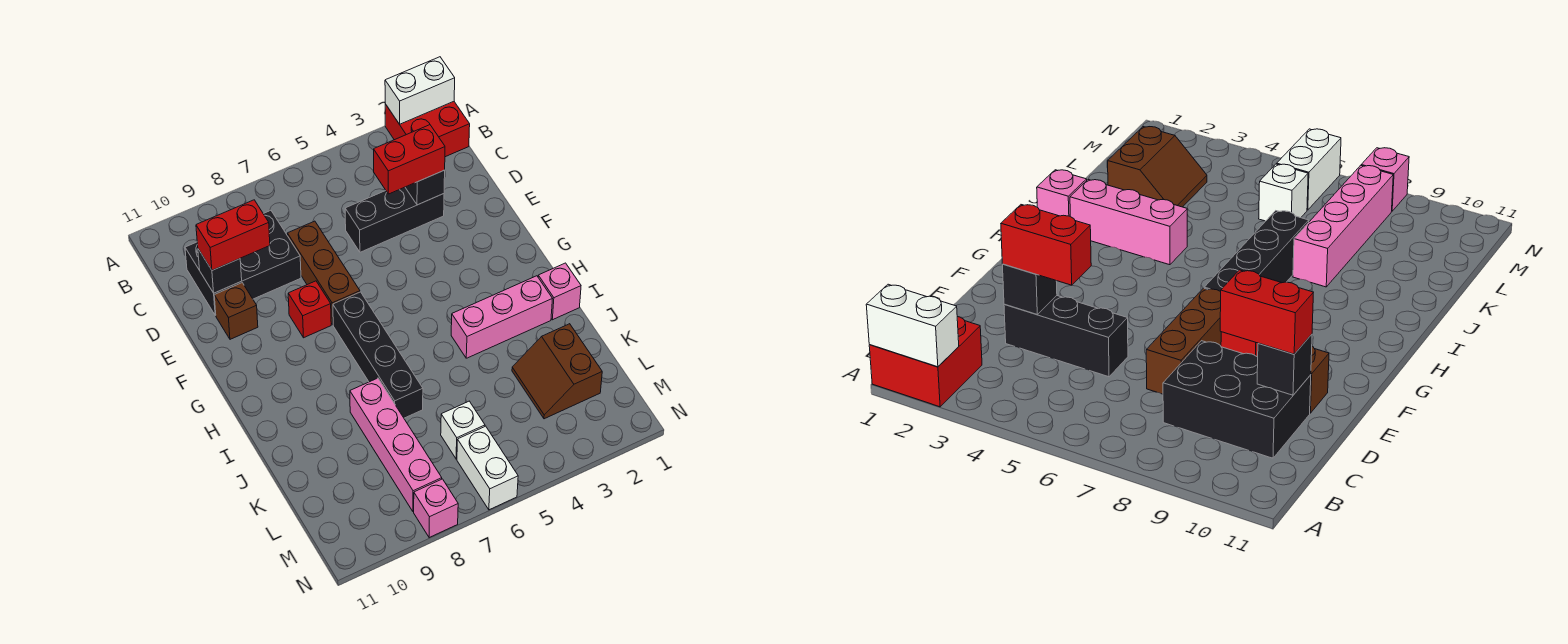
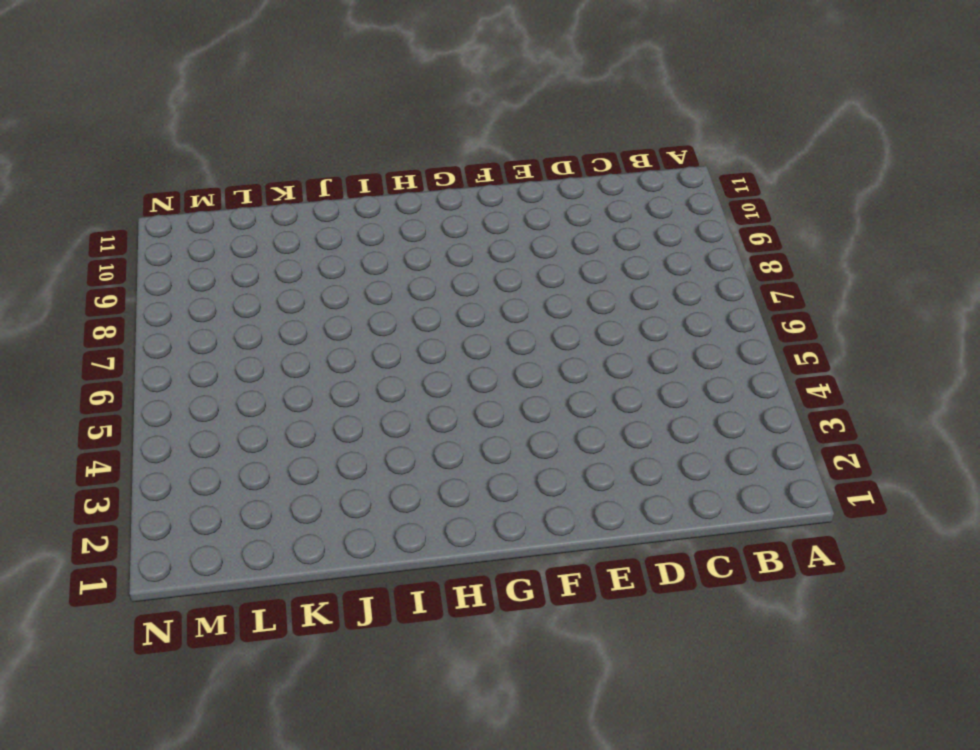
none -> red brick A1:B2 level 1
none -> black brick C8:D10 level 1
none -> black brick D3:D5 level 1

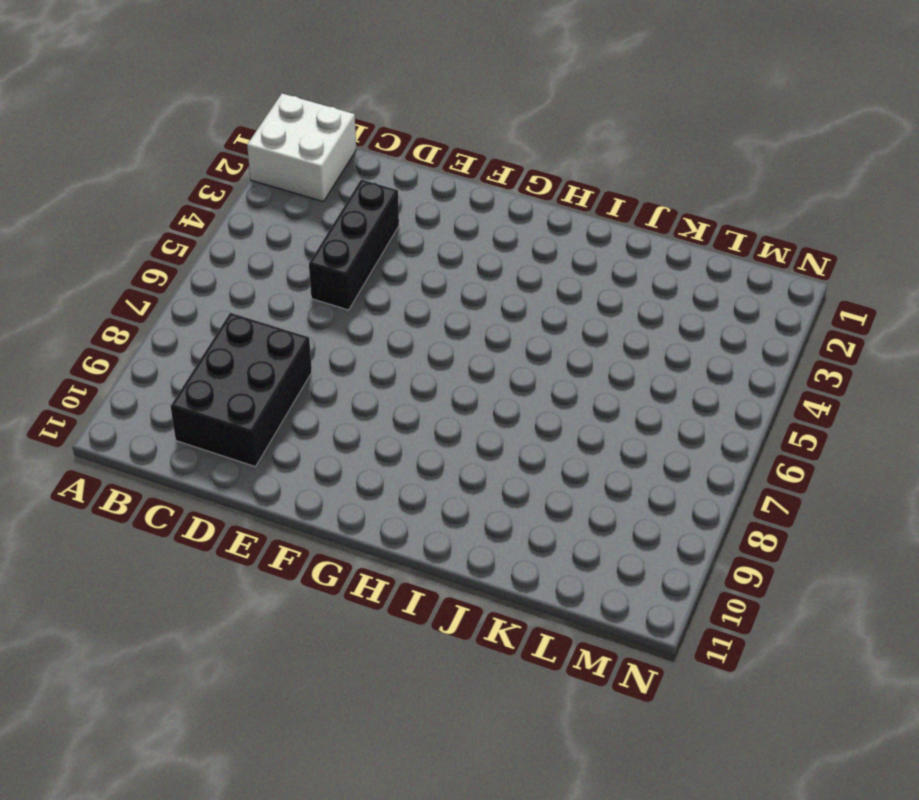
white brick A1:B2 level 1 -> red brick A1:B2 level 1
none -> brown brick D7:F7 level 1
none -> brown brick E10 level 1
none -> red brick F8 level 1

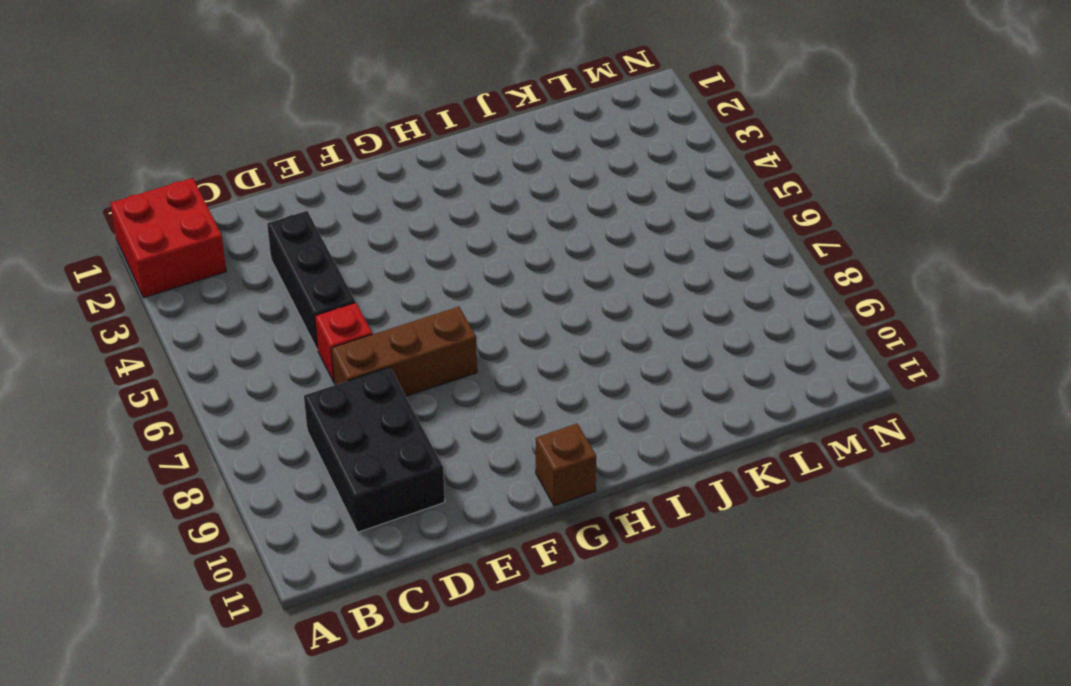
red brick D6 level 1 -> red brick F8 level 1
brown brick G11 level 1 -> brown brick E10 level 1
none -> black brick G7:J7 level 1
none -> pink brick I1 level 1
none -> pink brick I2:I4 level 1

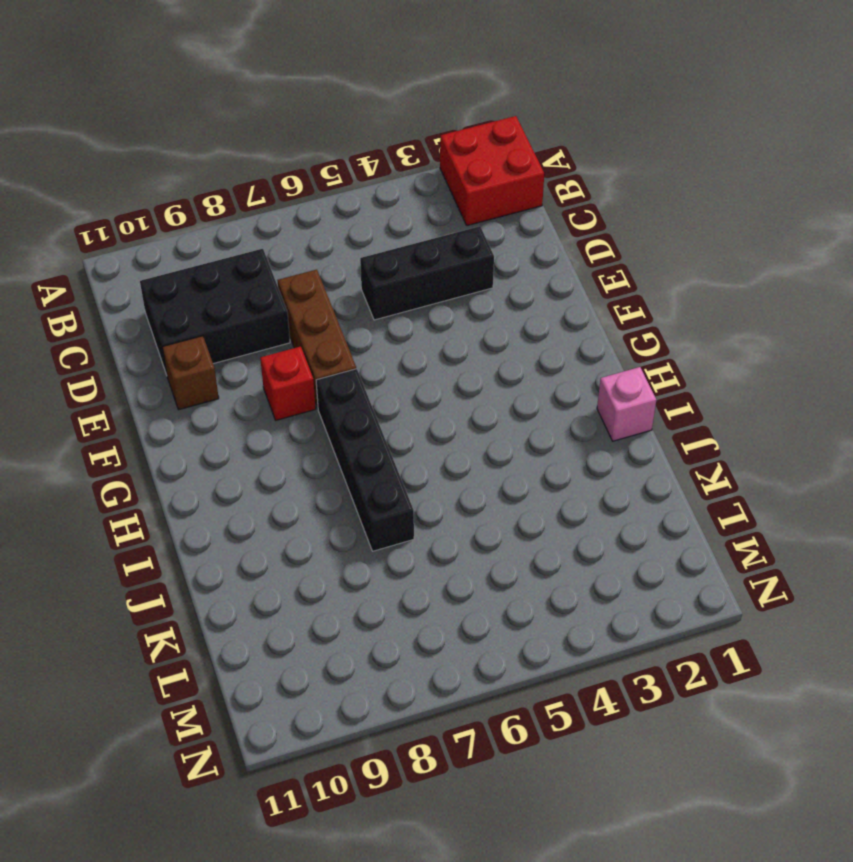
none -> pink brick I2:I4 level 1
none -> pink brick J8:M8 level 1
none -> brown slope K2:L3 level 1 top 2

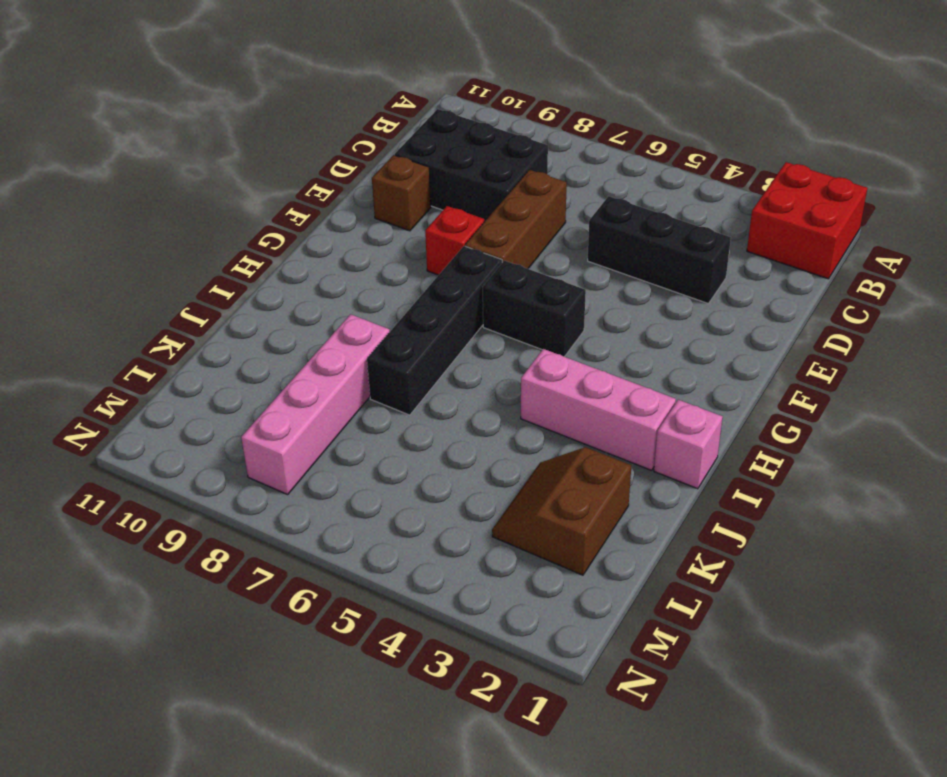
black brick G5:G6 level 1 -> none
none -> white brick L6 level 1
none -> white brick M6:N6 level 1
none -> pink brick N8 level 1

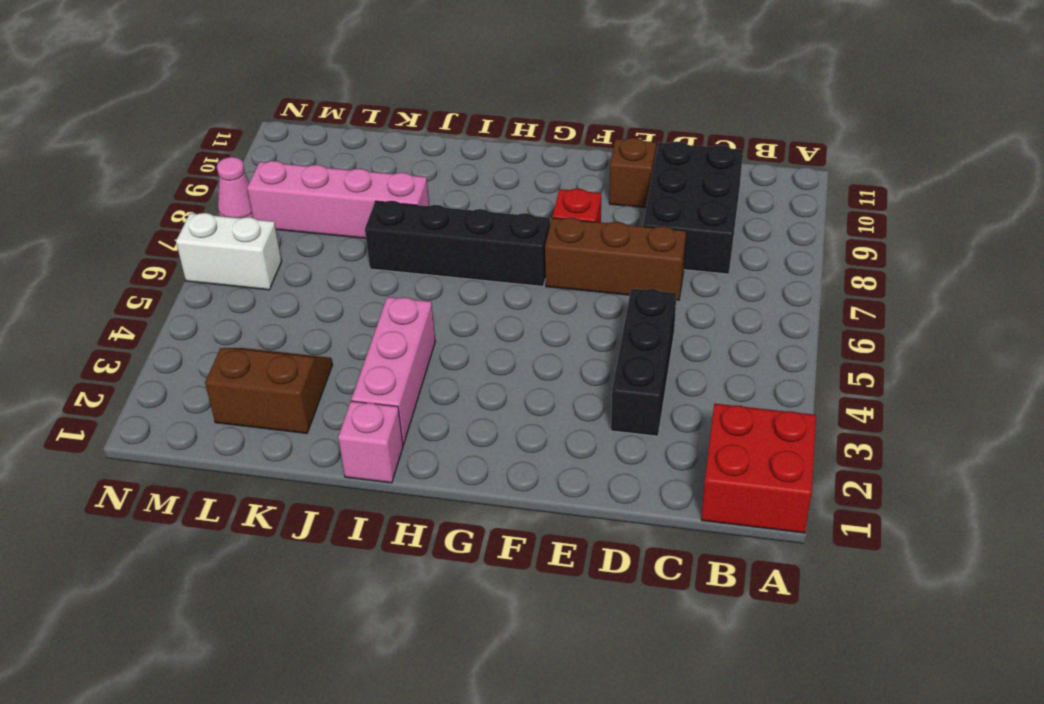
pink cone N8 level 1 -> pink brick N8 level 1
none -> white brick L6 level 1
none -> white brick A1:A2 level 2
none -> black brick D3 level 2

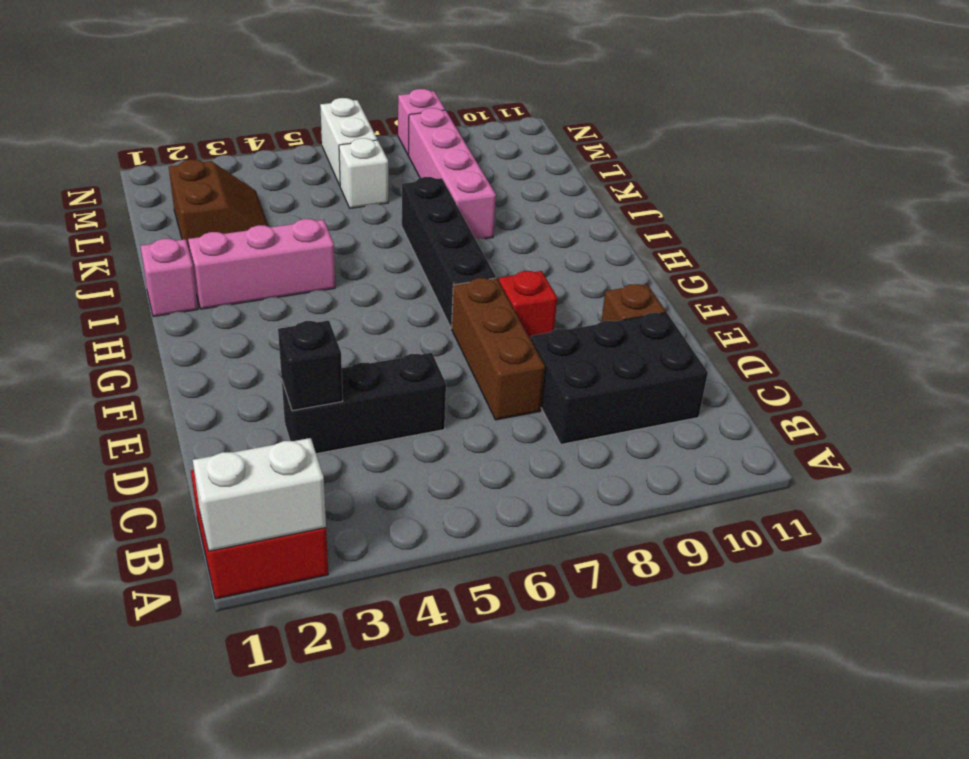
none -> black brick D10 level 2
none -> red brick D3:D4 level 3
none -> red brick D9:D10 level 3

